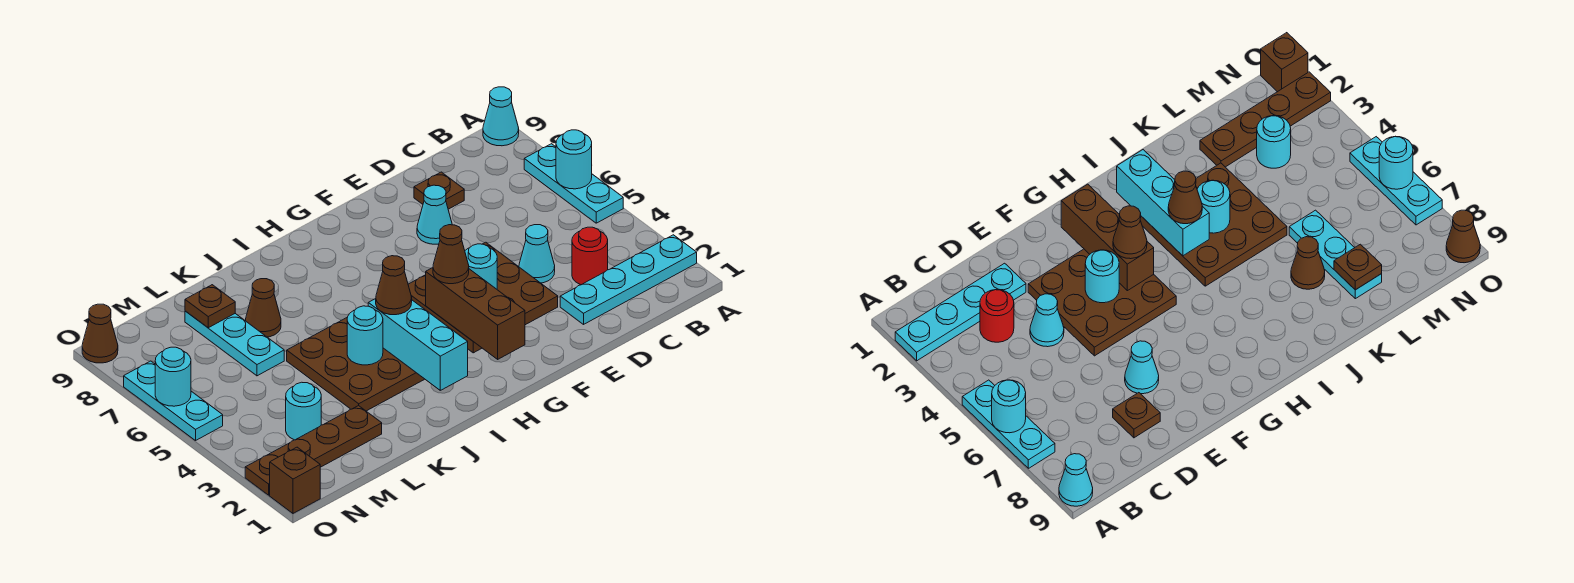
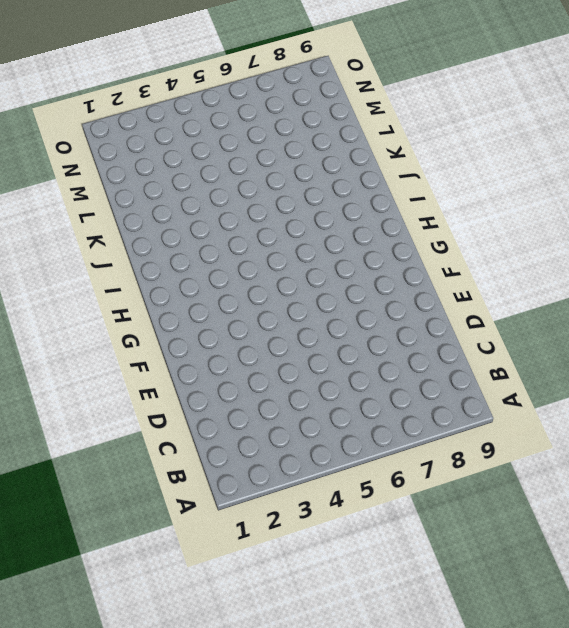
none -> cyan plate A2:D2 level 1
none -> cyan plate A5:A7 level 1
none -> cyan cone A9 level 1

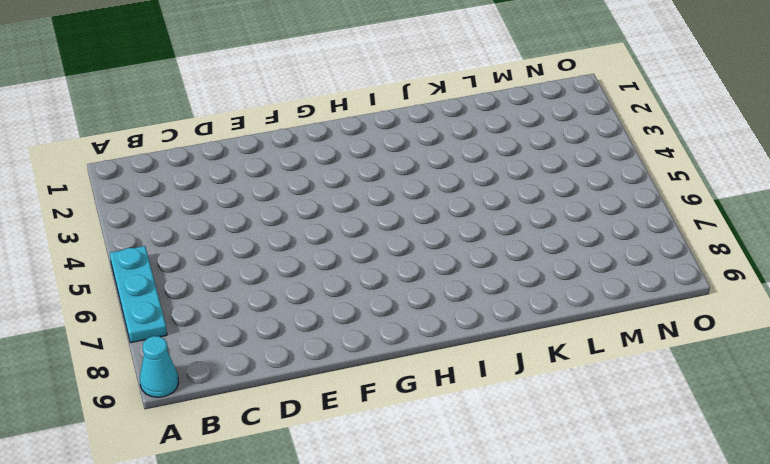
none -> cyan plate A2:D2 level 1
none -> red round brick C3 level 1
none -> cyan cone D4 level 1

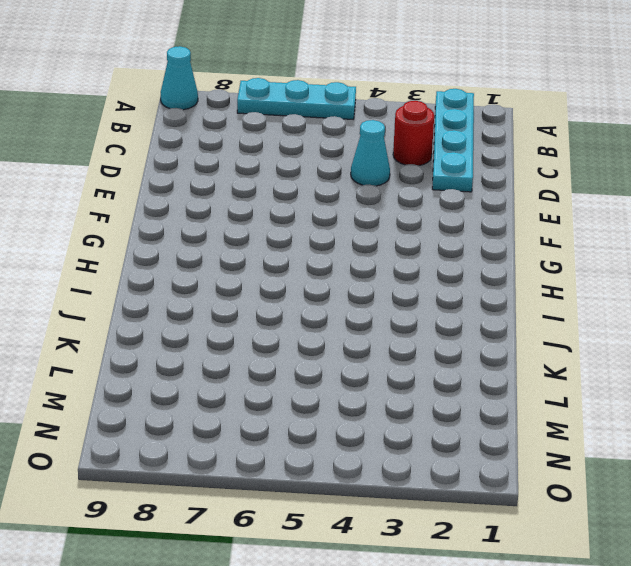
none -> brown plate D8 level 1
none -> brown plate E3:G5 level 1
none -> cyan cone E7 level 1

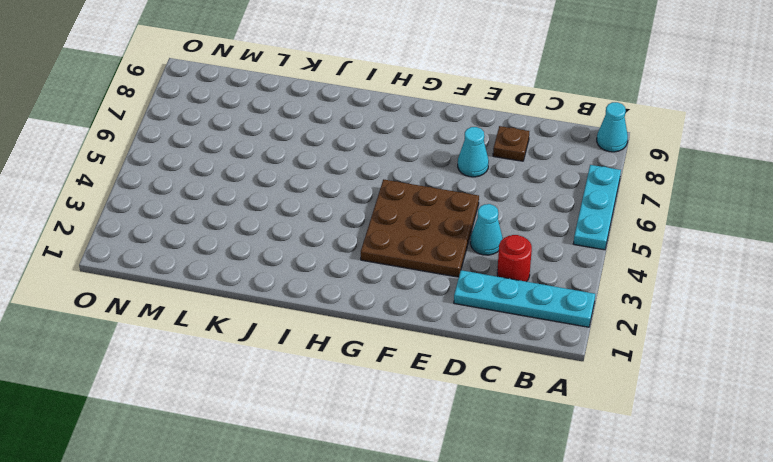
none -> brown plate I3:K5 level 1
none -> brown cone K7 level 1
none -> brown plate L2:O2 level 1

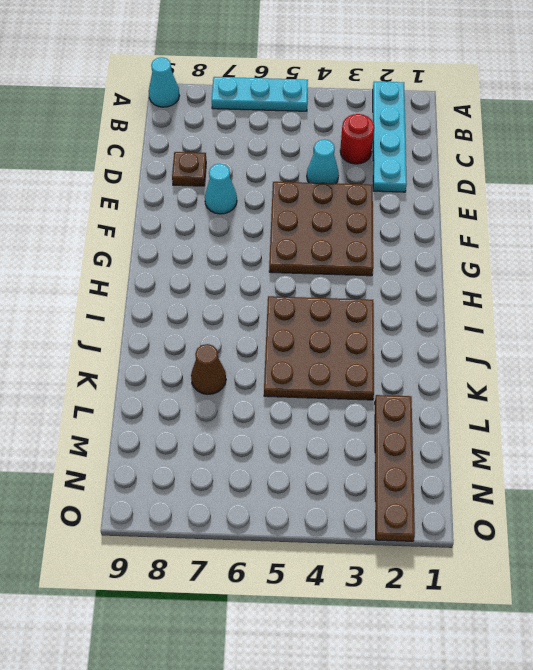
none -> cyan plate L6:L8 level 1
none -> cyan round brick M3 level 1
none -> brown brick O1 level 1

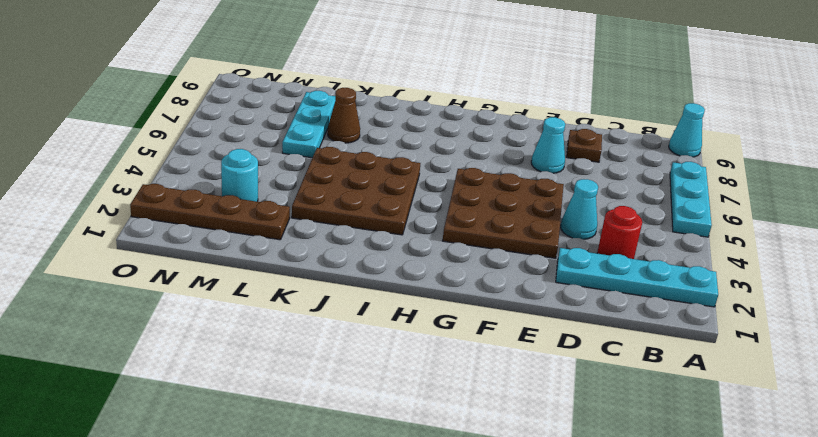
none -> brown brick O1 level 1
none -> cyan plate O5:O7 level 1
none -> brown cone O9 level 1

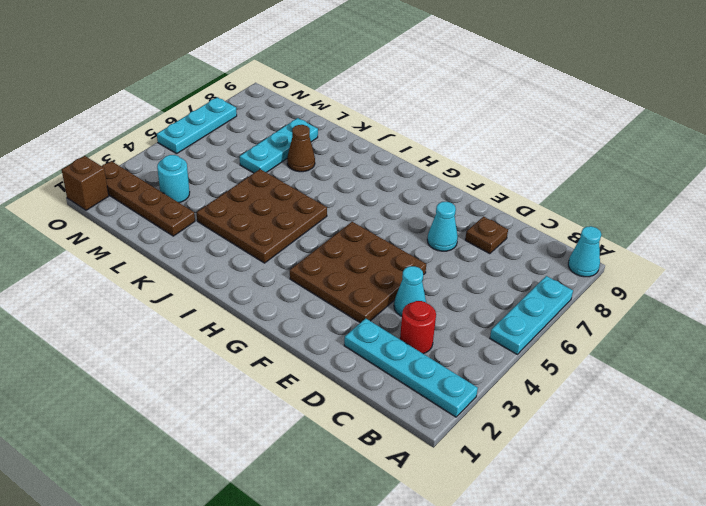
none -> brown cone O9 level 1
none -> cyan round brick A6 level 2
none -> cyan round brick F4 level 2

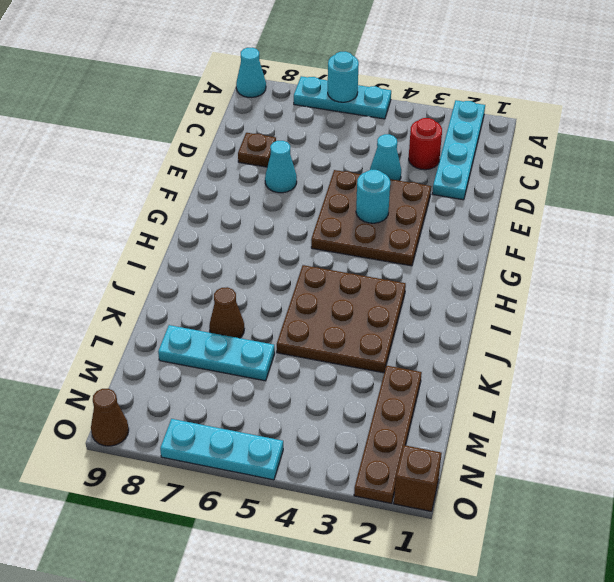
none -> cyan round brick M3 level 1
none -> brown brick G2:G4 level 2
none -> cyan brick I2:I4 level 2

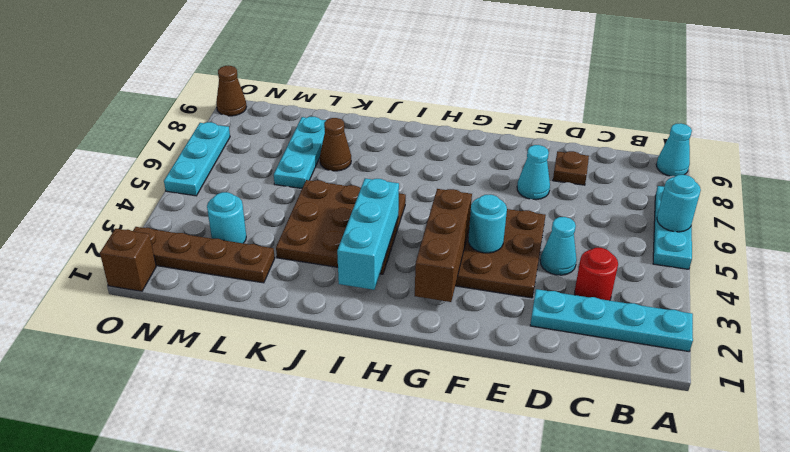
none -> cyan round brick J4 level 2
none -> brown plate L8 level 2
none -> cyan round brick O6 level 2

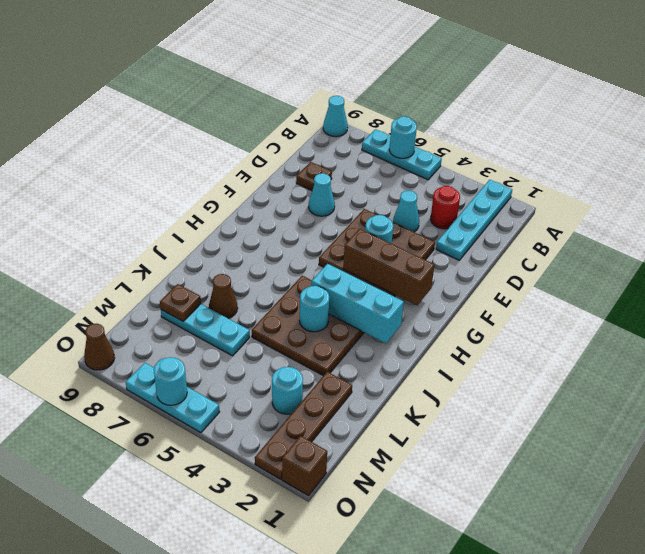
none -> brown cone G4 level 3
none -> brown cone I4 level 3

